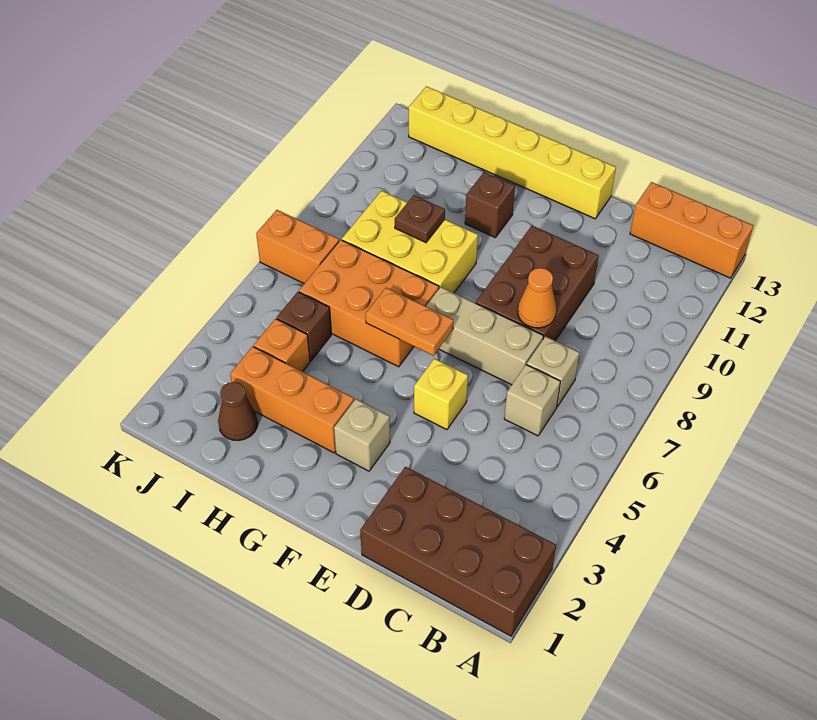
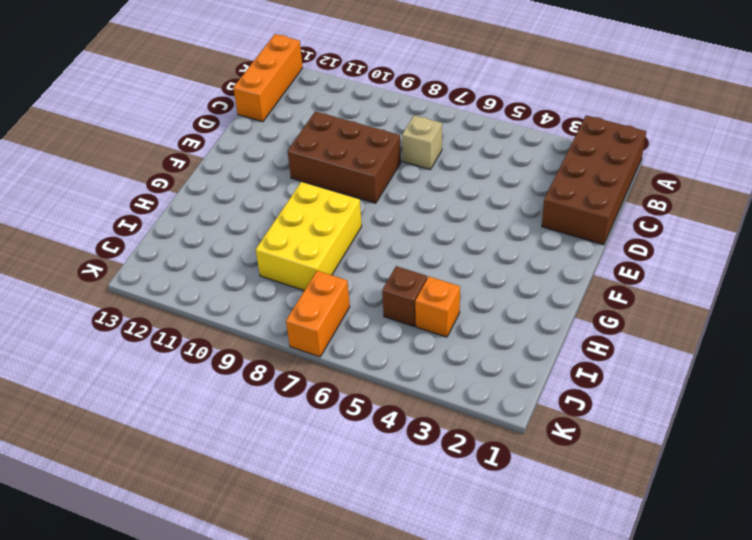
none -> tan brick C6 level 1
none -> tan brick D7:F7 level 1
none -> yellow brick E5 level 1

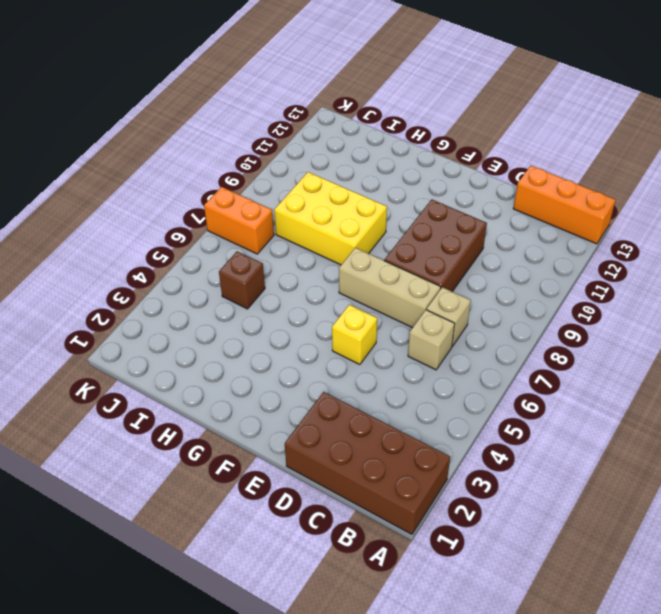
none -> yellow brick E13:J13 level 1
none -> tan brick F3 level 1
none -> orange brick G3:I3 level 1

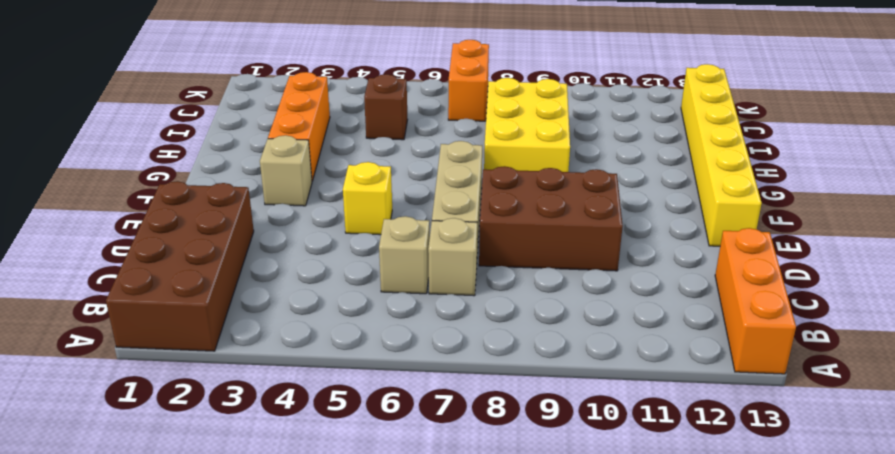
none -> orange brick G6:I7 level 1
none -> brown brick G11 level 1
none -> brown cone I2 level 1

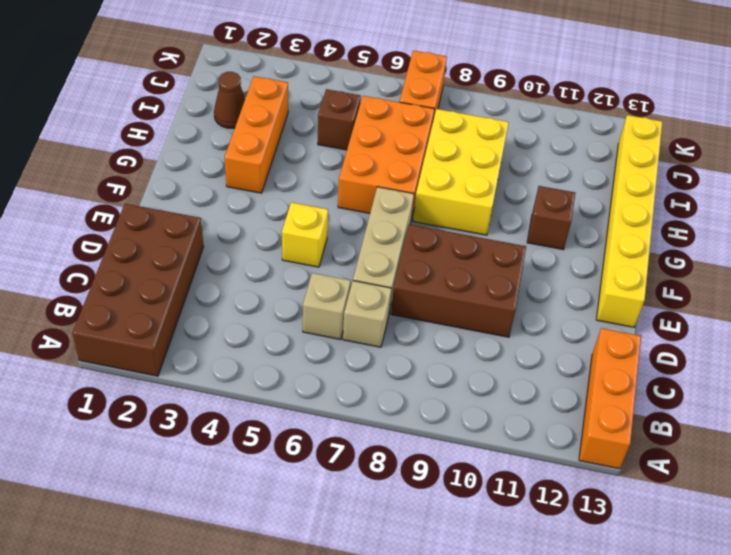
none -> tan brick F3 level 1
none -> orange brick I4 level 1
none -> orange cone D8 level 2

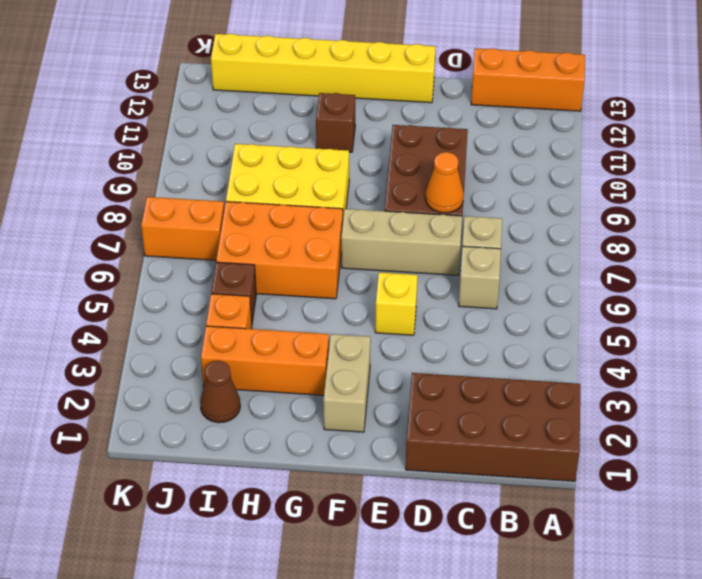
tan brick F2:F3 level 1 -> tan brick F3 level 1
none -> orange plate F6:G6 level 2
none -> brown plate H9 level 2

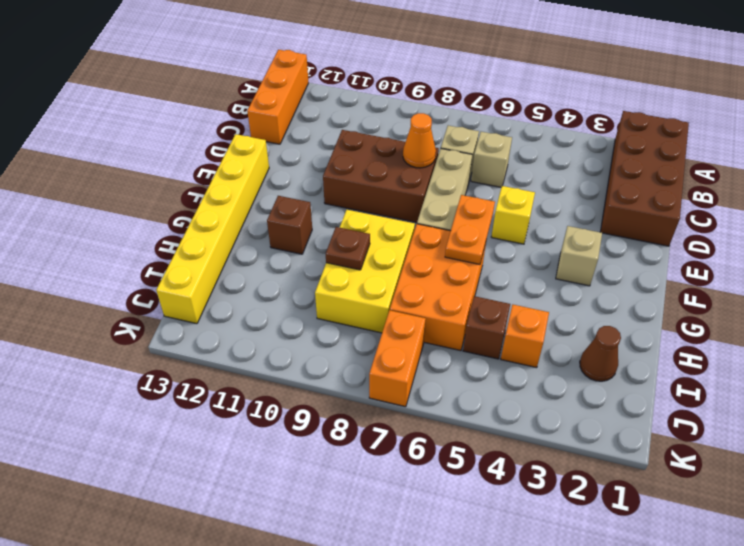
none -> orange brick G3:I3 level 1

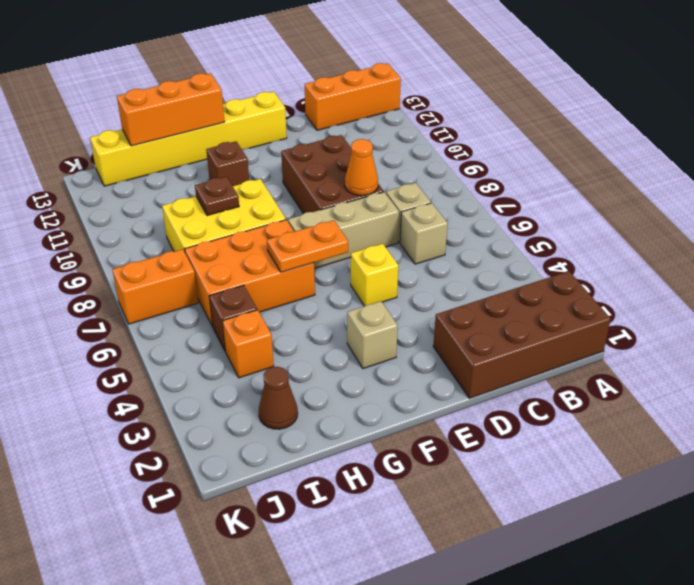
orange brick G13:I13 level 2 -> orange brick G3:I3 level 1

